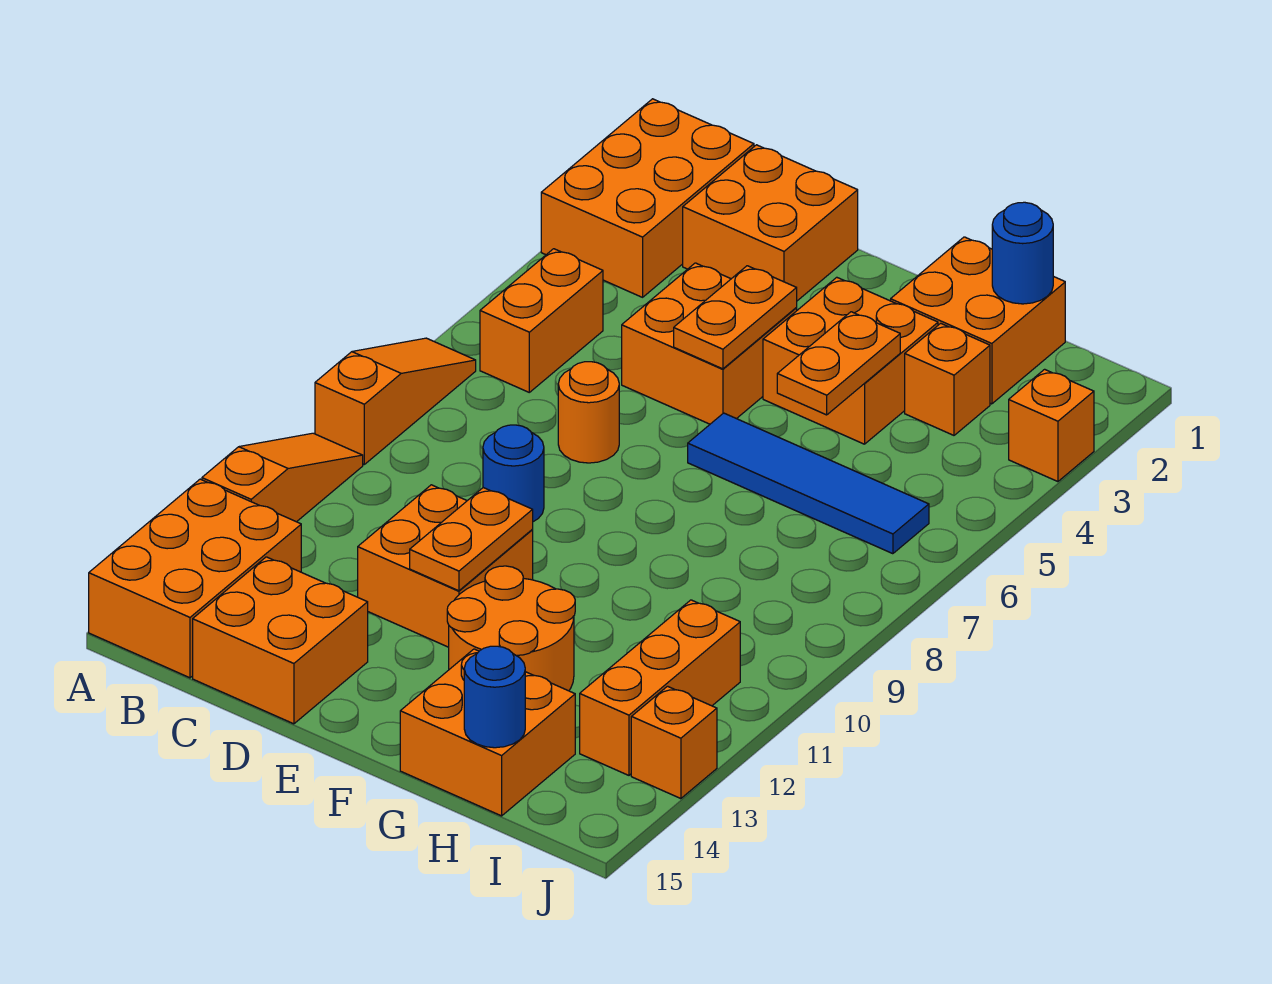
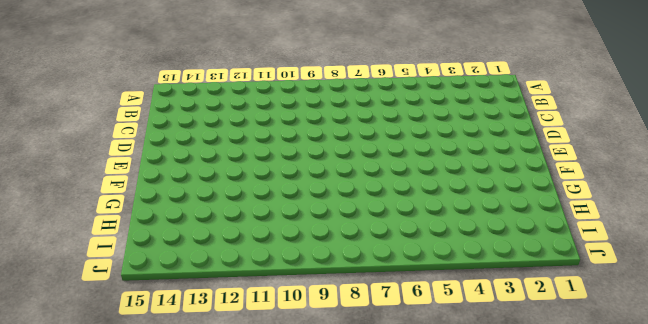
none -> orange brick A1:B3 level 1
none -> orange slope A7:A9 level 1 top 9
none -> orange slope A10:A12 level 1 top 12

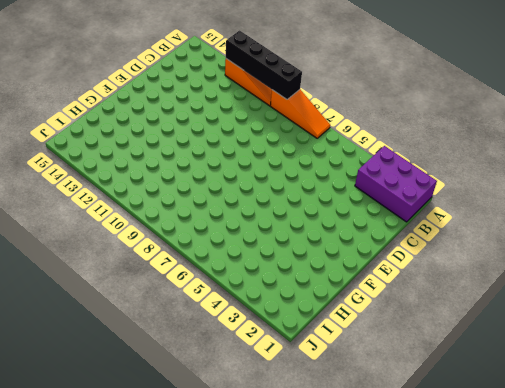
purple brick A1:B3 level 1 -> orange brick A1:B3 level 1
black brick A9:A12 level 2 -> none
none -> orange brick A13:B15 level 1
none -> orange brick B5:B6 level 1
none -> orange brick C1:D2 level 1

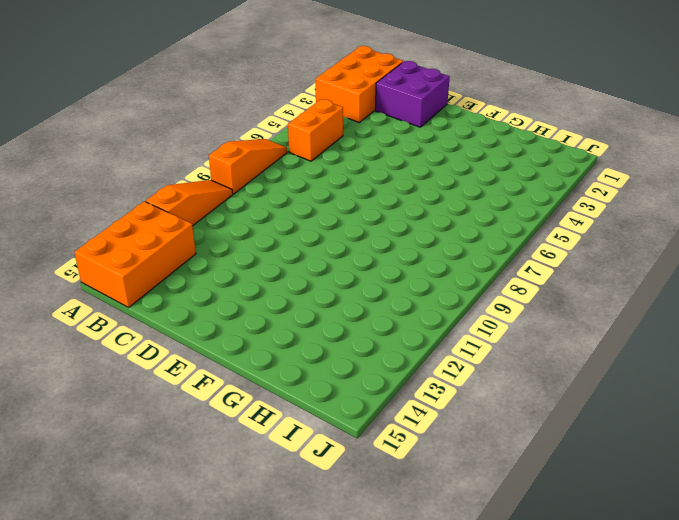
purple brick C1:D2 level 1 -> orange brick C1:D2 level 1
none -> orange brick C14:D15 level 1
none -> orange brick D4:E5 level 1
none -> orange round brick D7 level 1

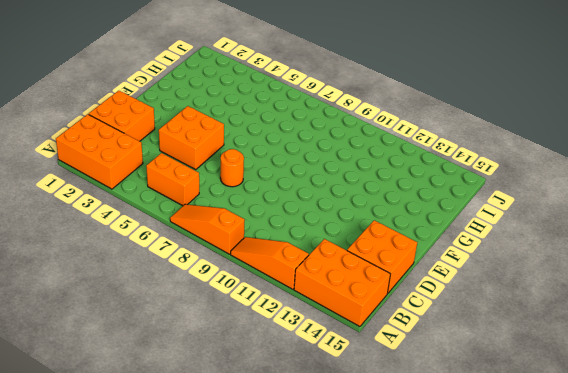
none -> blue round brick D9 level 1
none -> orange brick D11:E12 level 1
none -> orange brick F3:G4 level 1

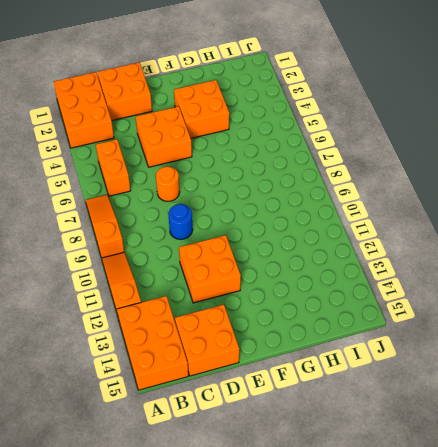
none -> blue tile F6:I6 level 1
none -> orange round brick F12:G13 level 1
none -> orange brick G1:H2 level 1

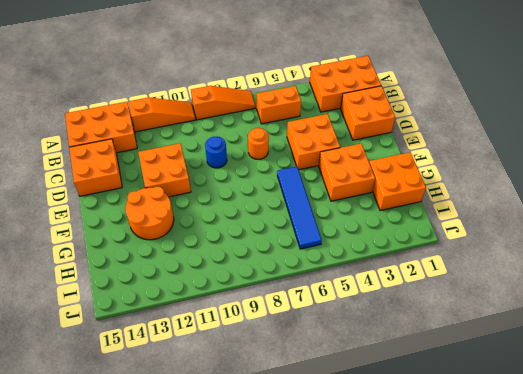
none -> orange brick G14:H15 level 1
none -> orange brick H3 level 1
none -> orange brick I11:I13 level 1

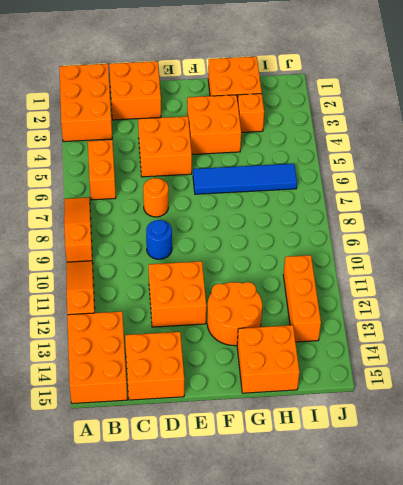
none -> orange brick J3 level 1
none -> orange brick J13 level 1
none -> orange plate E4:E5 level 2

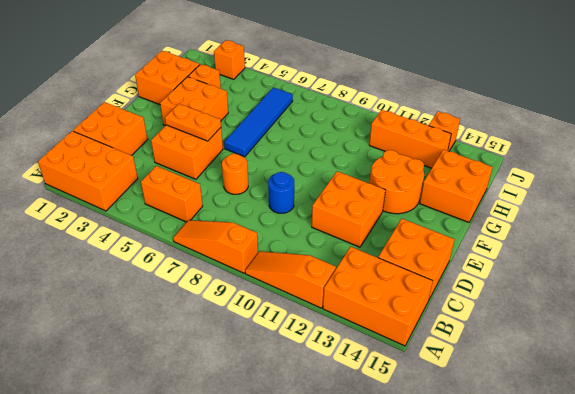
none -> orange plate E11:E12 level 2
none -> orange plate G4:G5 level 2
none -> blue round brick H1 level 2

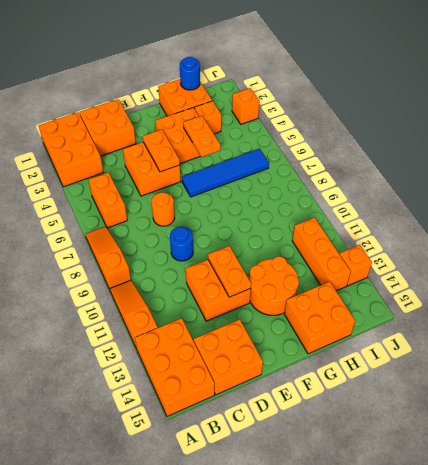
none -> blue round brick H15 level 2

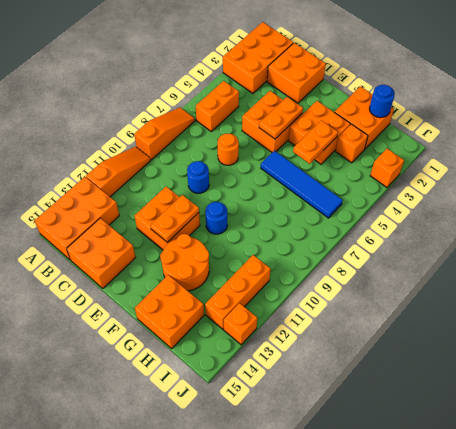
blue round brick F10 level 1 -> blue round brick H15 level 2

